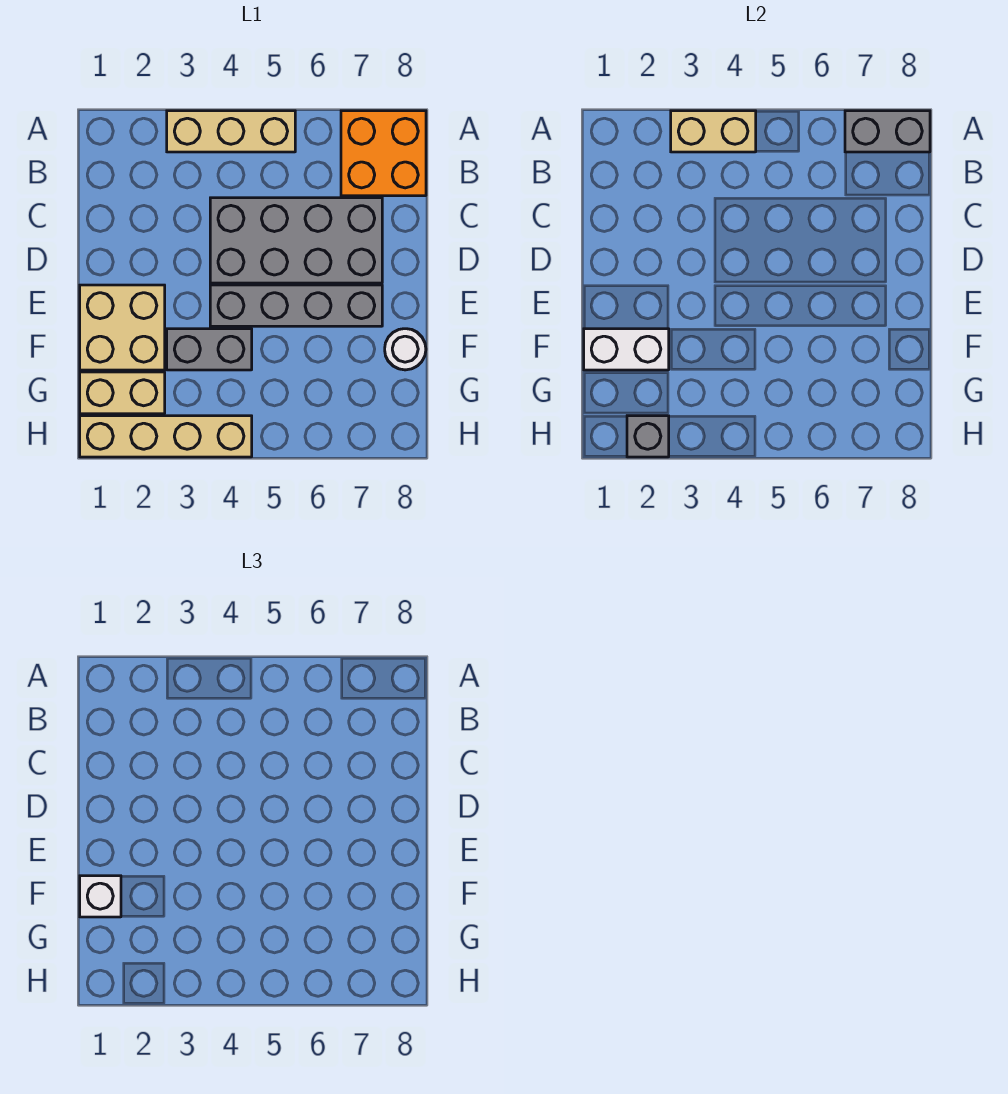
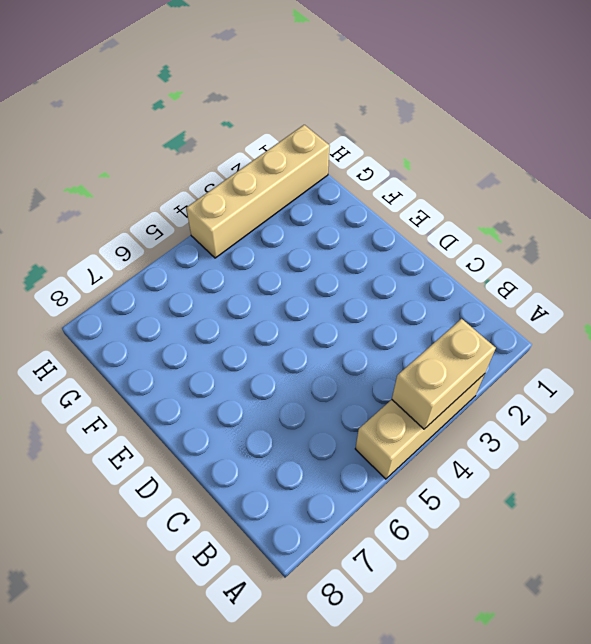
none -> orange brick A7:B8 level 1
none -> grey brick C4:D7 level 1
none -> tan brick E1:F2 level 1

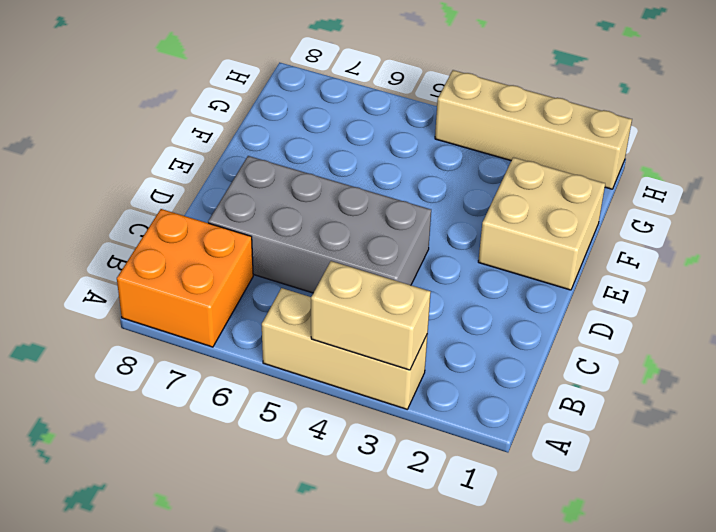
none -> grey brick E4:E7 level 1
none -> grey brick F3:F4 level 1
none -> white round brick F8 level 1

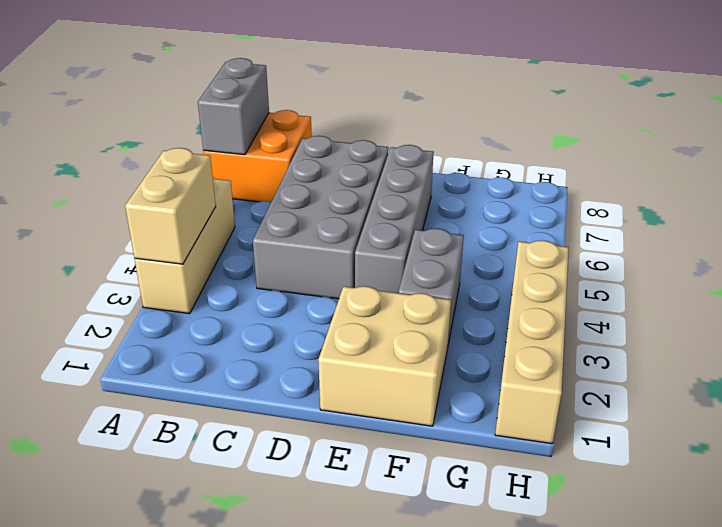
none -> white round brick F8 level 1
none -> tan brick G1:G2 level 1
none -> white brick F1:F2 level 2

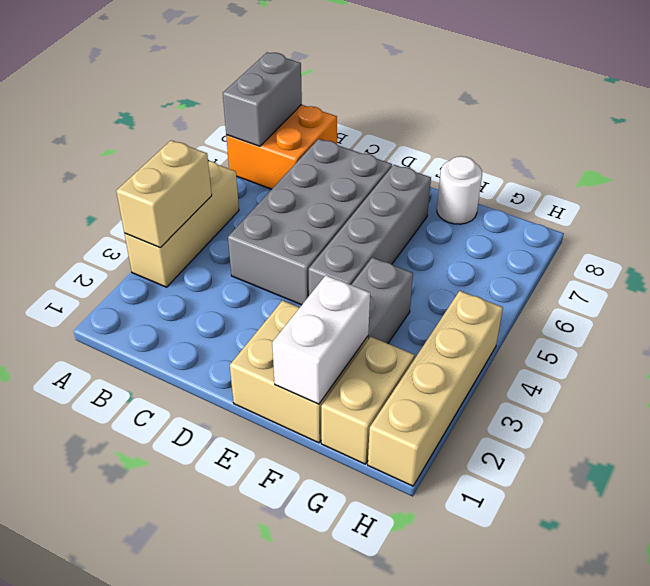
none -> grey brick H2 level 2
none -> white brick F1 level 3

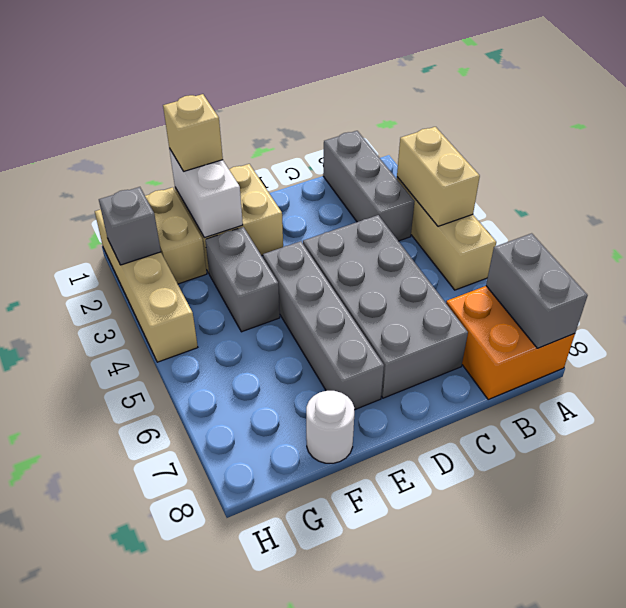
grey brick B1:B3 level 1 -> none
tan brick F1 level 3 -> white brick F1 level 3

